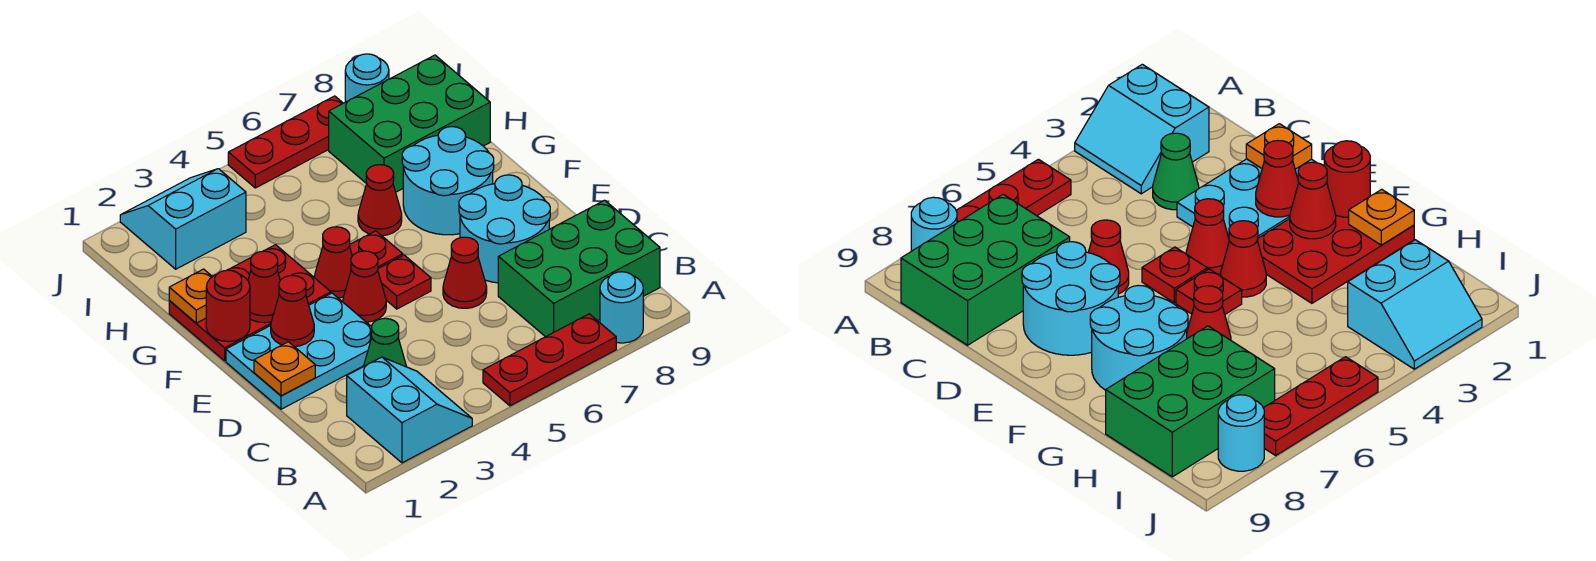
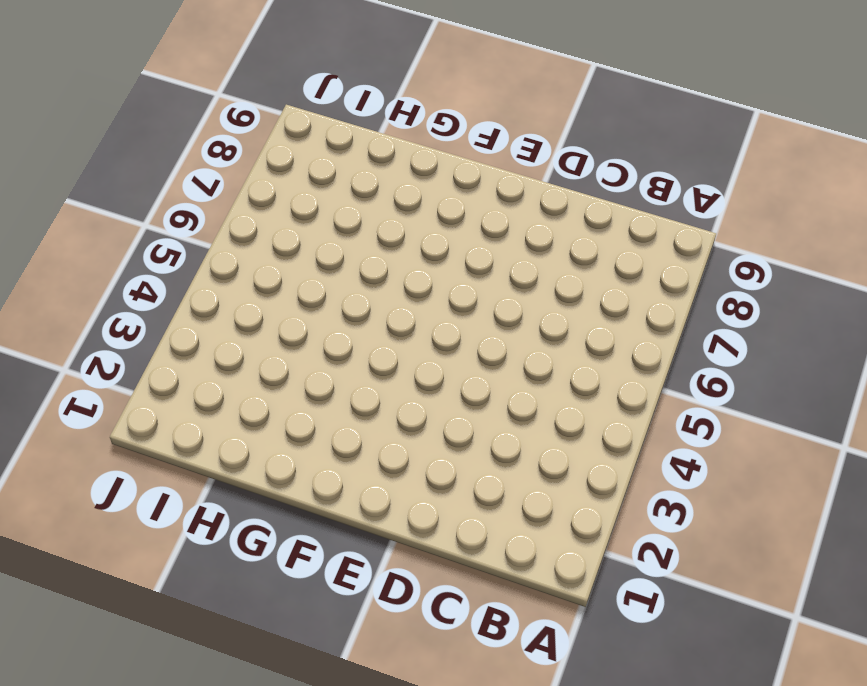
none -> cyan slope A2:B3 level 1 top 2
none -> red plate A5:A7 level 1
none -> cyan round brick A8 level 1

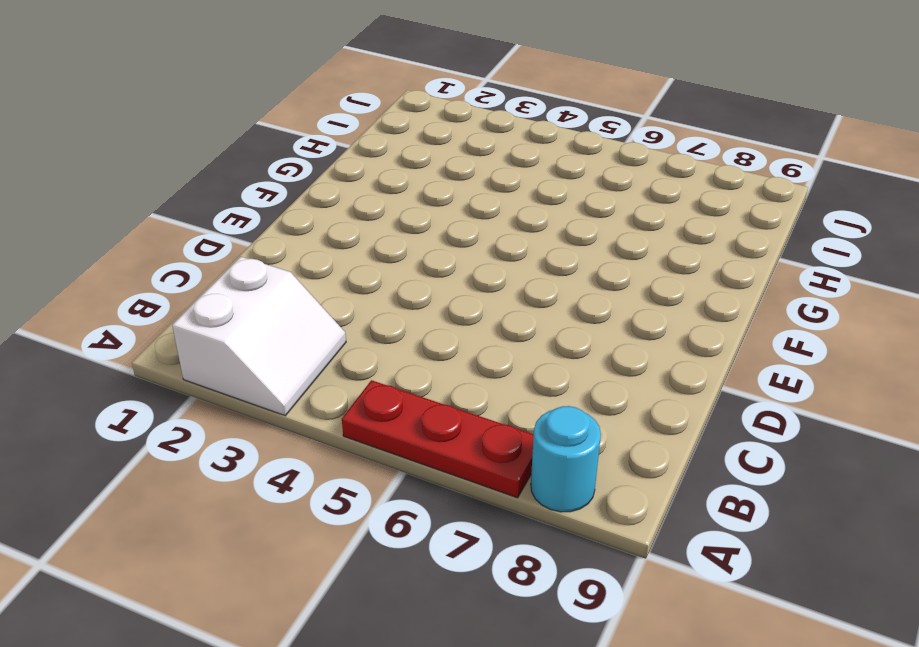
white slope A2:B3 level 1 top 2 -> cyan slope A2:B3 level 1 top 2
none -> green brick B7:C9 level 1
none -> green cone C3 level 1
none -> cyan plate D1:E3 level 1

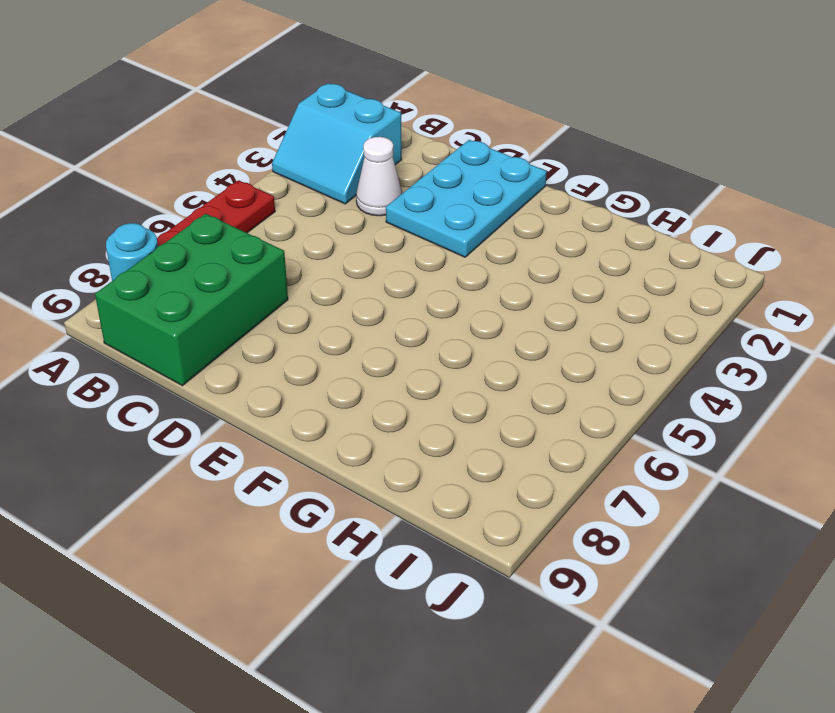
white cone C3 level 1 -> green cone C3 level 1
none -> red cone D6 level 1
none -> cyan round brick D7:E8 level 1
none -> red cone E4 level 1

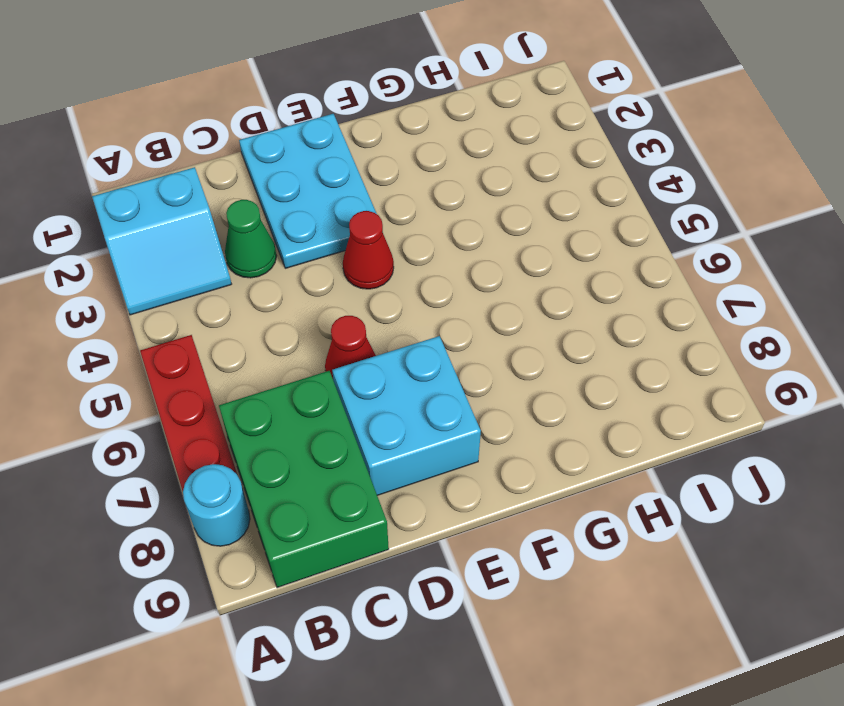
cyan brick D7:E8 level 1 -> cyan round brick D7:E8 level 1
none -> red plate E5 level 1
none -> red plate F1:G3 level 1
none -> red cone F4 level 1

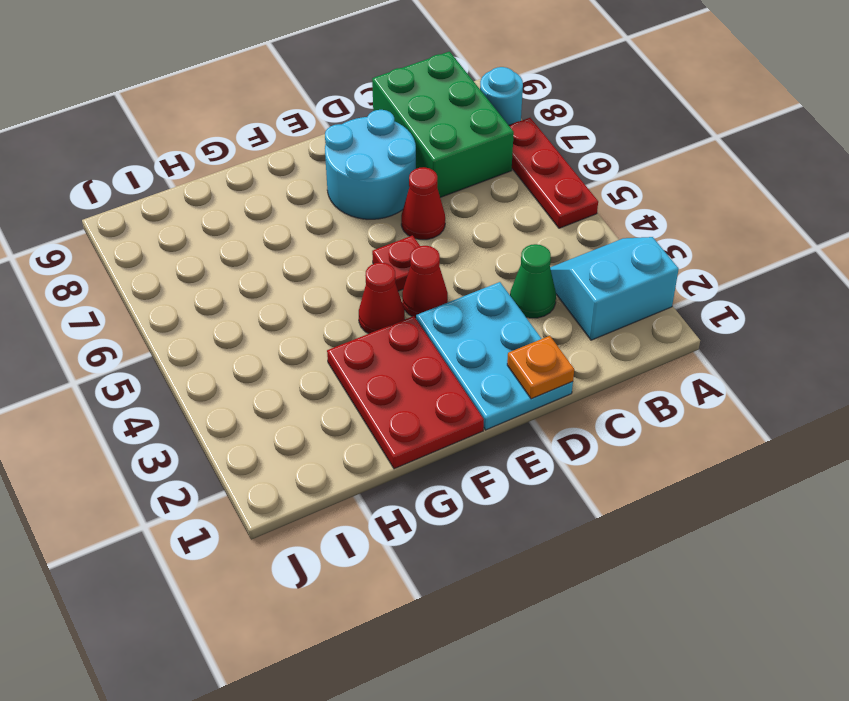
none -> red plate F5 level 1
none -> cyan round brick F7:G8 level 1
none -> red cone G6 level 1

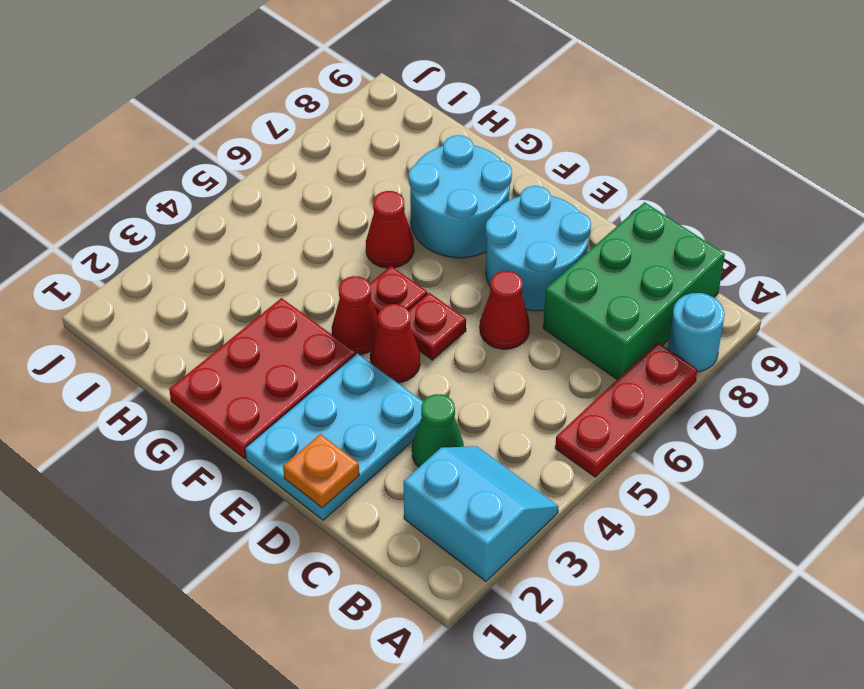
none -> green brick H7:I9 level 1
none -> cyan slope I2:J3 level 1 top I
none -> red plate J5:J7 level 1

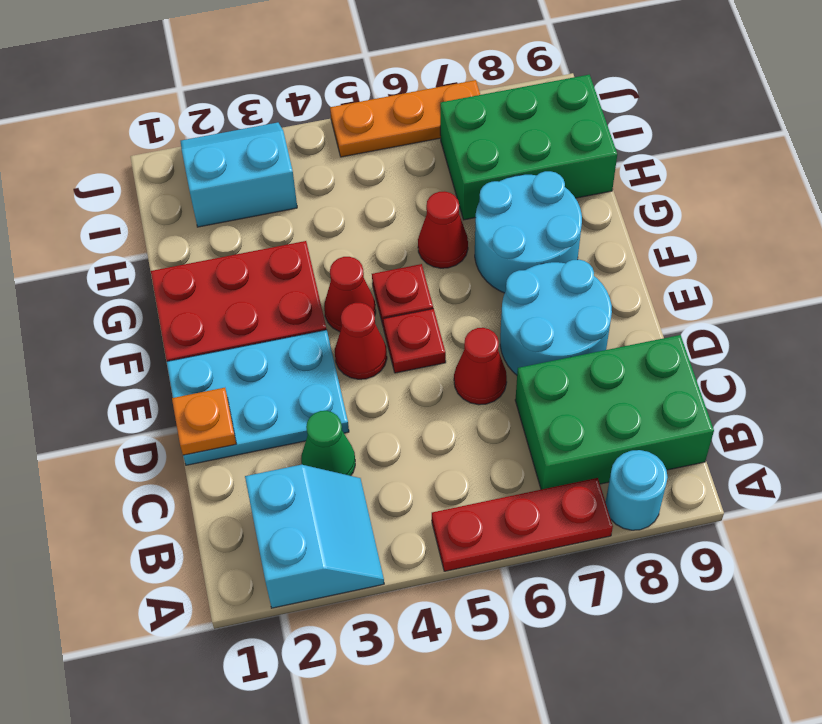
orange plate J5:J7 level 1 -> red plate J5:J7 level 1
none -> cyan round brick J8 level 1
none -> red cone E2 level 2
none -> red round brick F1 level 2

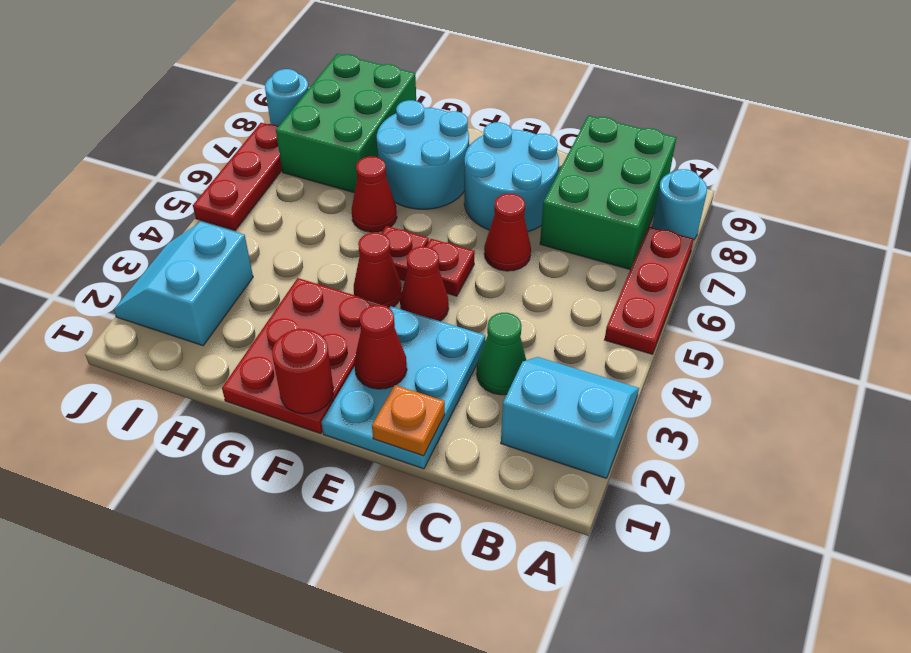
none -> red cone F2 level 2
none -> orange plate G1 level 2

